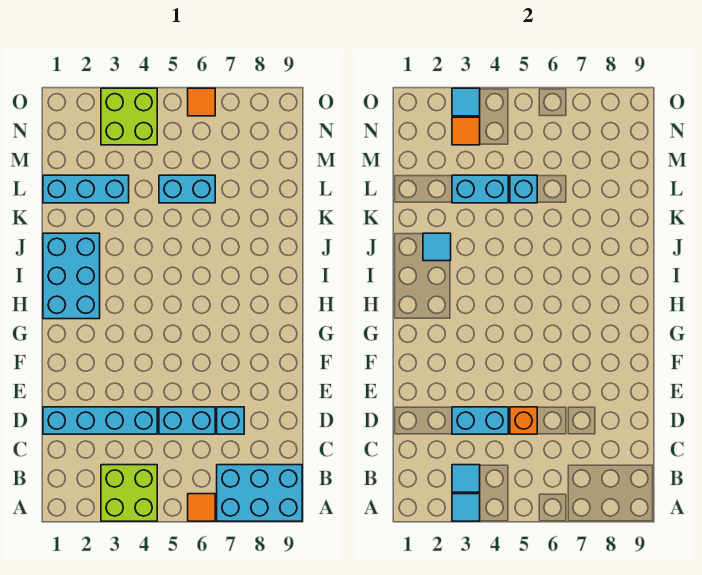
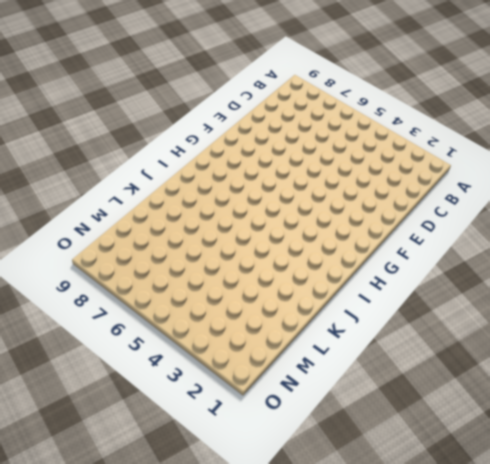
none -> lime brick A3:B4 level 1
none -> orange tile A6 level 1
none -> cyan brick A7:B9 level 1

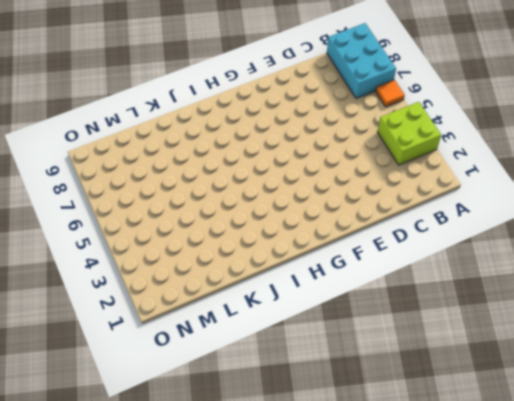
none -> cyan brick D1:D4 level 1
none -> cyan brick D5:D6 level 1
none -> cyan brick D7 level 1

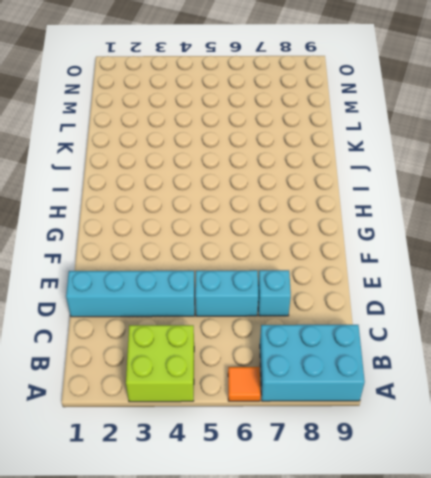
none -> cyan brick H1:J2 level 1
none -> cyan brick L1:L3 level 1
none -> cyan brick L5:L6 level 1

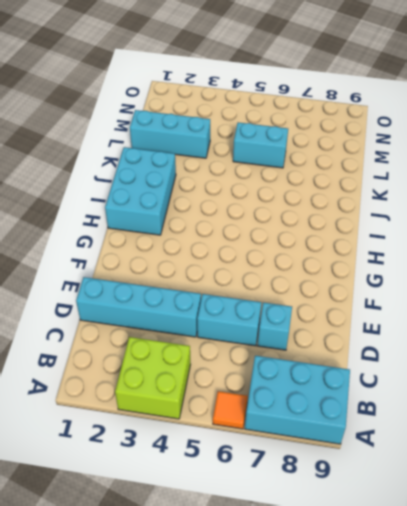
none -> lime brick N3:O4 level 1
none -> orange tile O6 level 1
none -> cyan tile A3 level 2

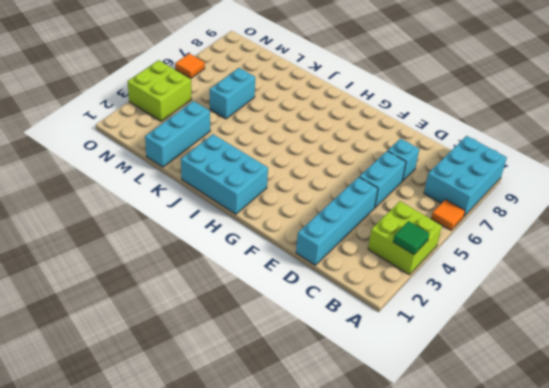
green tile A3 level 2 -> cyan tile A3 level 2
none -> cyan tile B3 level 2
none -> cyan brick D3:D4 level 2
none -> orange brick D5 level 2

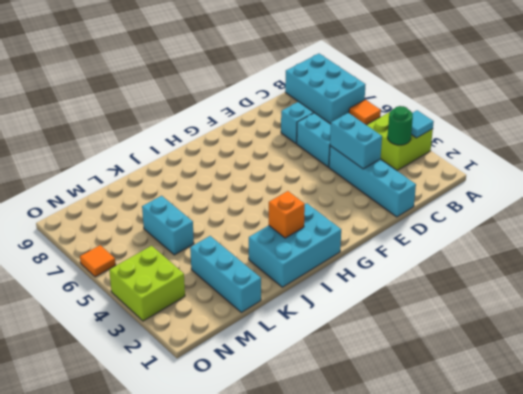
green round brick B3 level 2 -> cyan tile B3 level 2
orange brick I2 level 2 -> orange brick D5 level 2
none -> cyan tile J2 level 2
none -> cyan brick L3:L4 level 2
none -> cyan brick L5 level 2

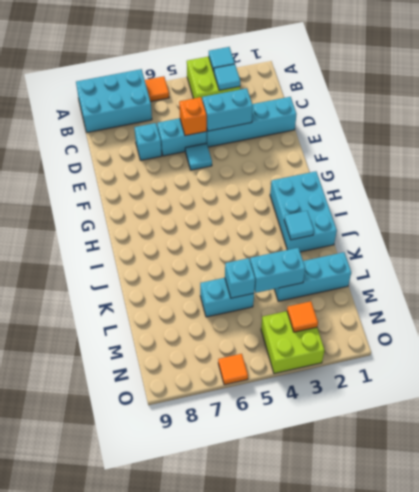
cyan tile E5 level 1 -> cyan tile O3 level 2

